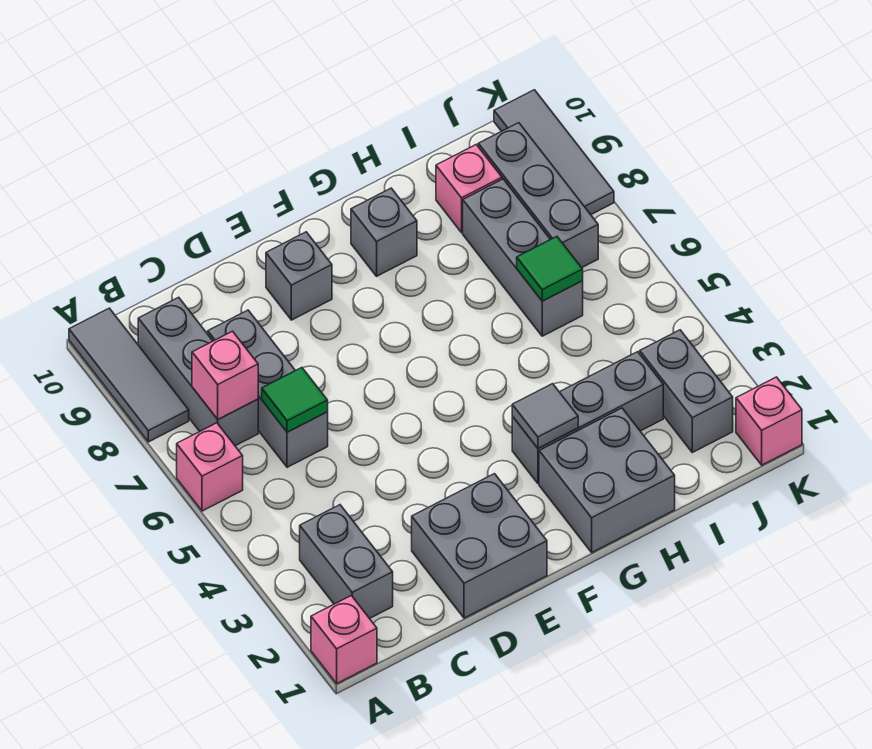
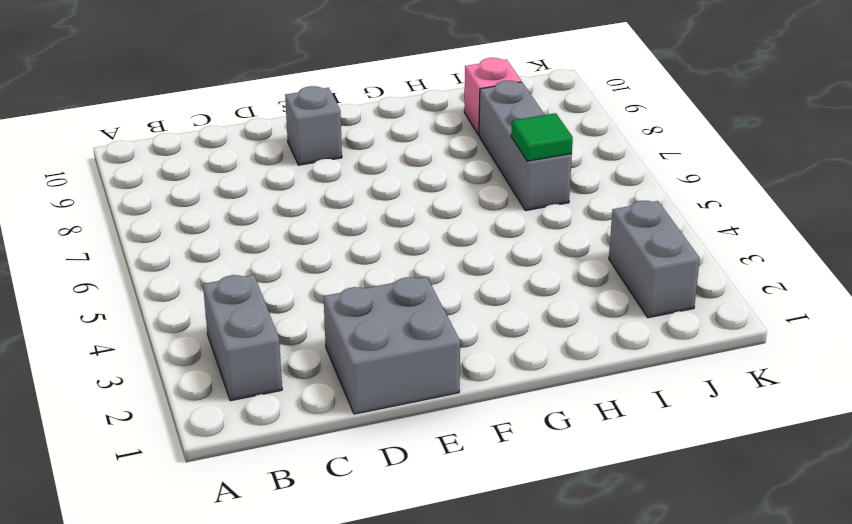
none -> pink brick A1 level 1
none -> pink brick A6 level 1
none -> grey tile A8:A10 level 1

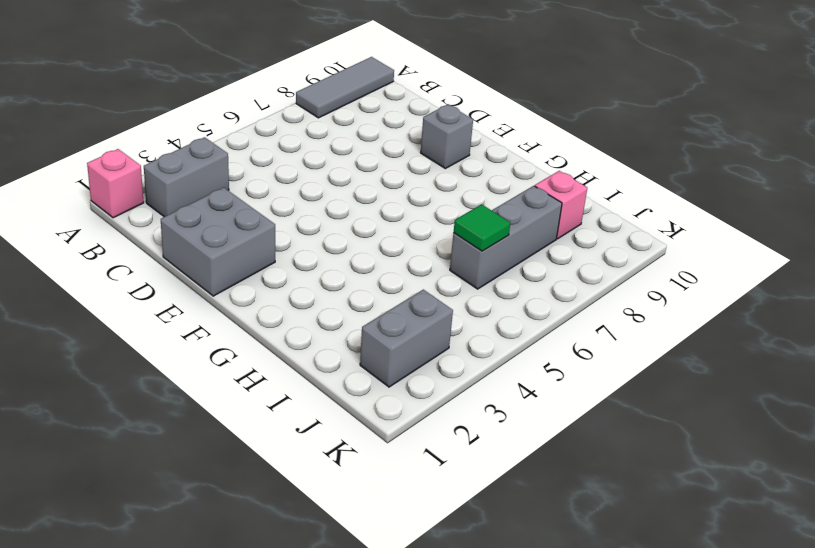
none -> pink brick A6 level 1
none -> grey brick B7:B9 level 1
none -> grey brick C6:C8 level 1

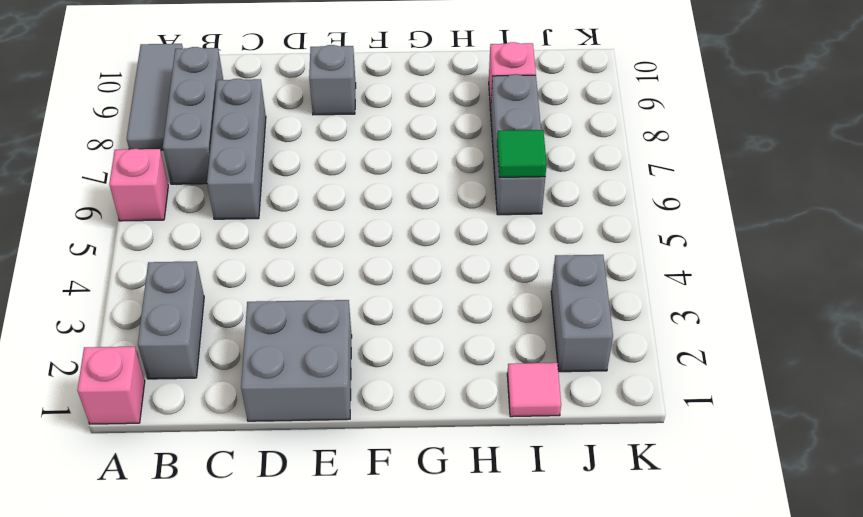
pink tile I1 level 1 -> none
none -> grey brick G1:H2 level 1
none -> grey brick G3:I3 level 1
none -> grey brick G9 level 1

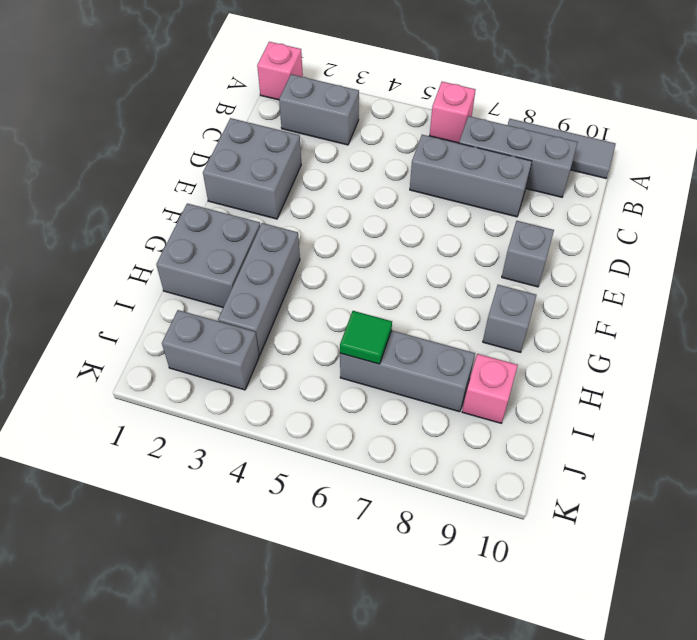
none -> grey brick J7:J9 level 1
none -> pink brick K1 level 1
none -> grey tile K8:K10 level 1

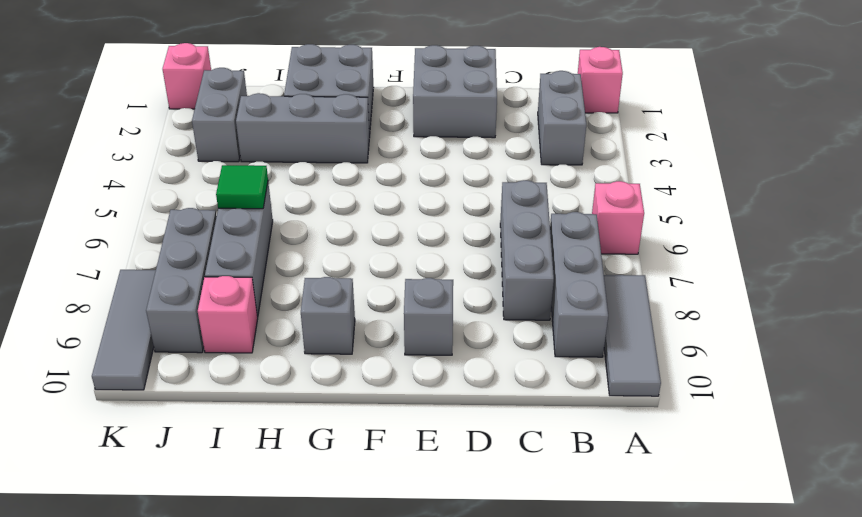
none -> pink brick B7 level 2
none -> green tile C6 level 2
none -> grey tile G3 level 2

